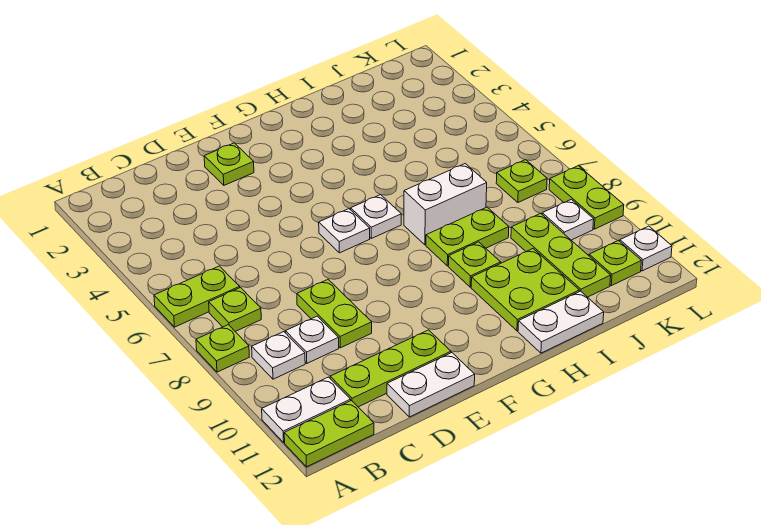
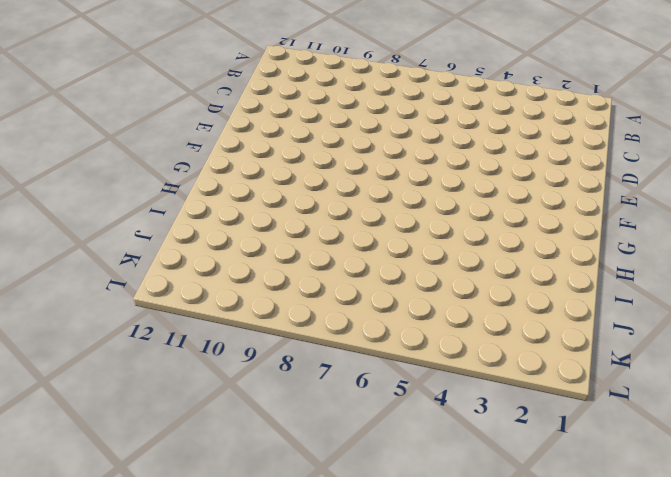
none -> lime plate A6:B6 level 1
none -> lime plate A8 level 1
none -> white plate A11:B11 level 1

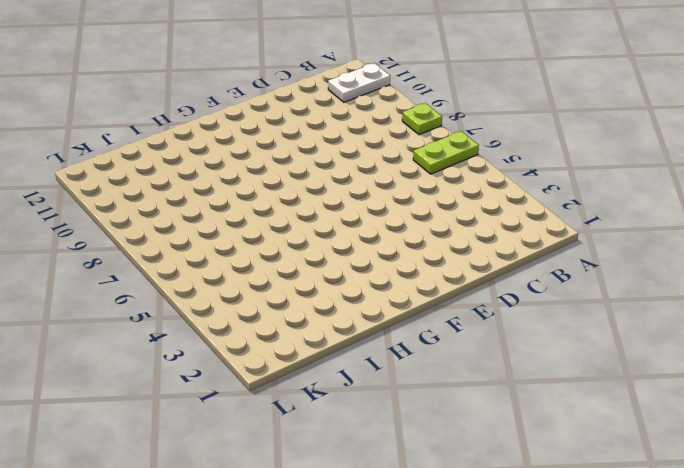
none -> lime plate A12:B12 level 1
none -> lime plate B7 level 1
none -> white plate B9 level 1

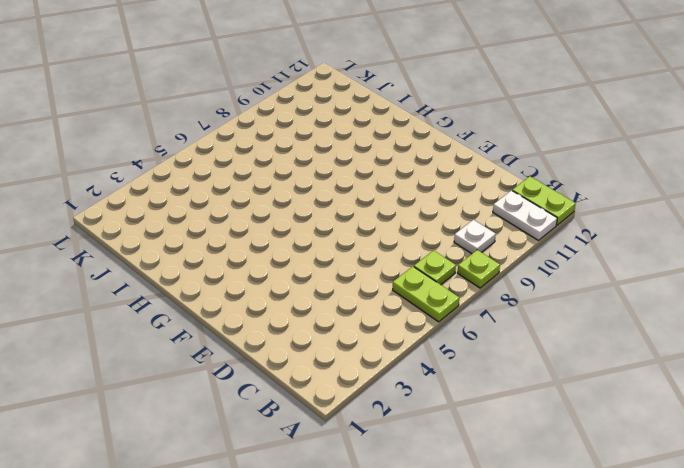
none -> white plate C9 level 1
none -> lime plate C11:E11 level 1
none -> lime plate D8:D9 level 1

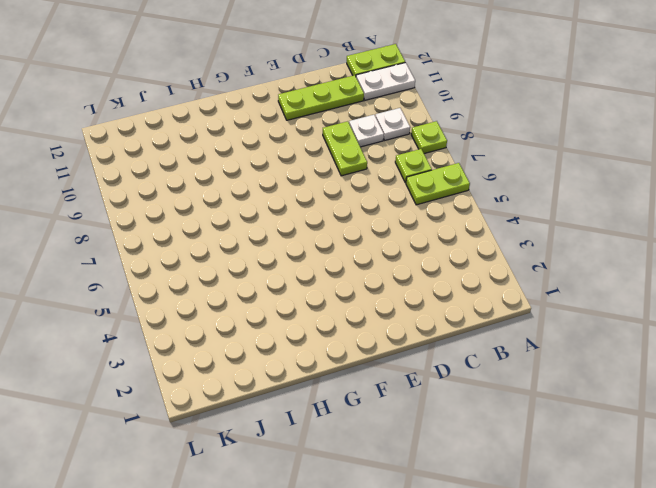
none -> white plate D12:E12 level 1
none -> lime plate E2 level 1
none -> white plate F6 level 1

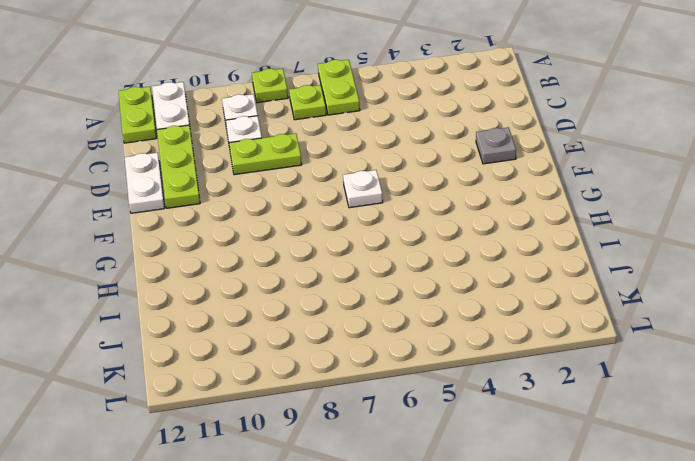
grey plate E2 level 1 -> lime plate E2 level 1
none -> white plate G6 level 1
none -> white brick H7:I7 level 1
none -> lime plate H8:I8 level 1

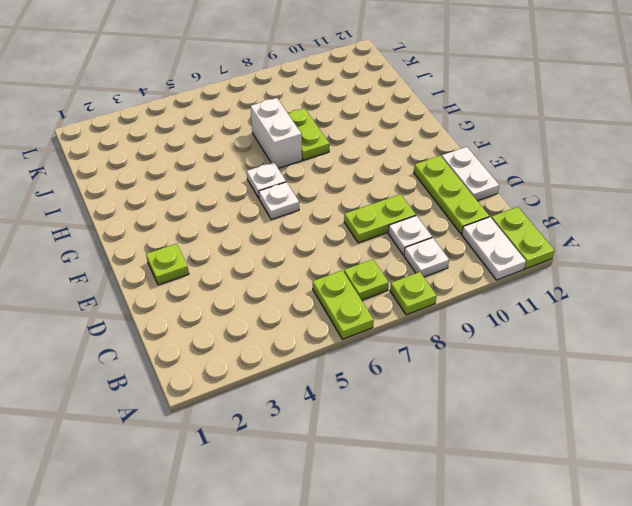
none -> lime plate H9 level 1
none -> lime plate H10:I11 level 1
none -> white plate H12:I12 level 1

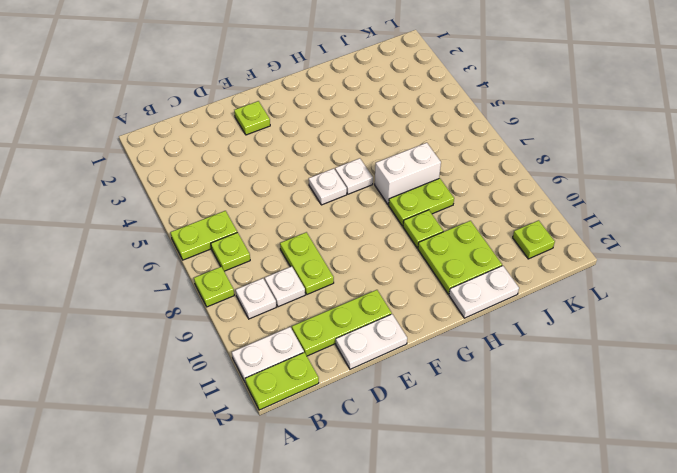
none -> lime plate J9:J11 level 1
none -> lime plate K7 level 1
none -> white plate K9 level 1

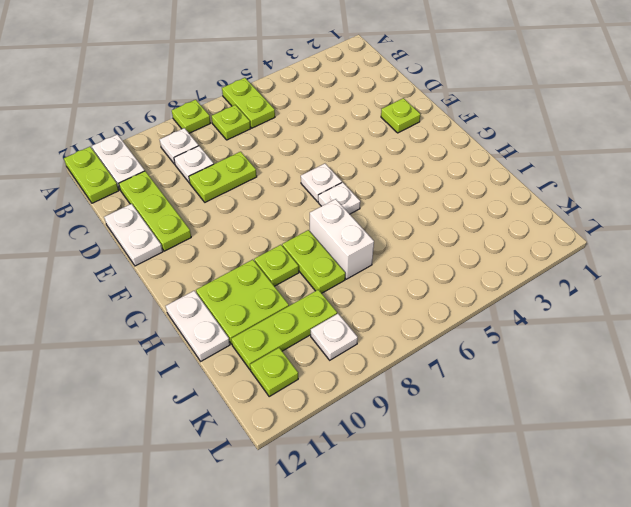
none -> lime plate K7 level 1
none -> lime plate L8:L9 level 1
none -> white plate L11 level 1

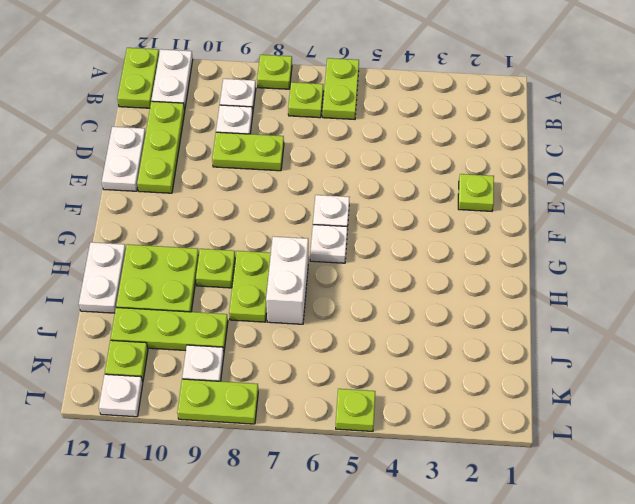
lime plate L5 level 1 -> lime plate K7 level 1

